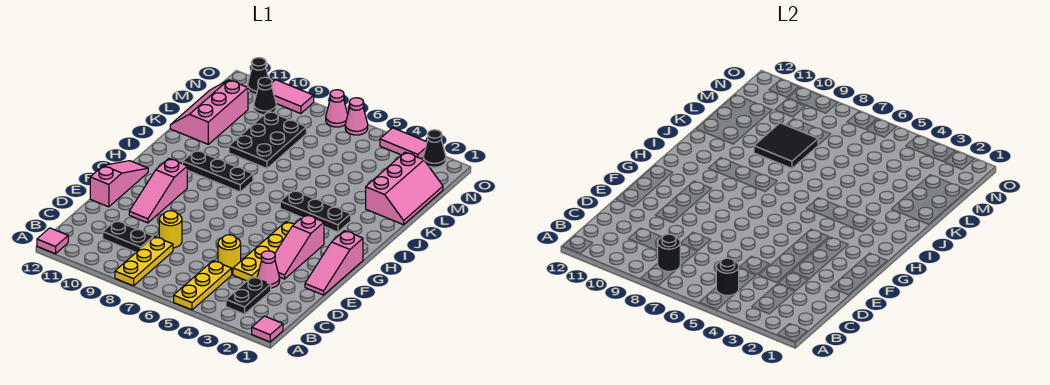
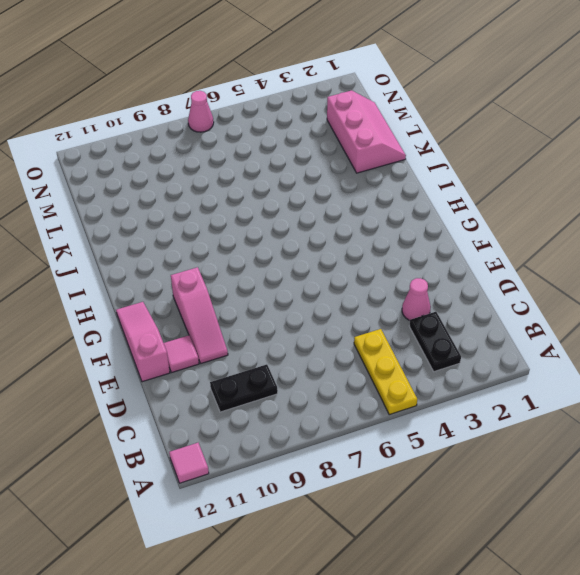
pink tile E11 level 1 -> pink tile A1 level 1
none -> yellow plate A8:C8 level 1
none -> yellow plate D4:G4 level 1
none -> yellow round brick D5 level 1

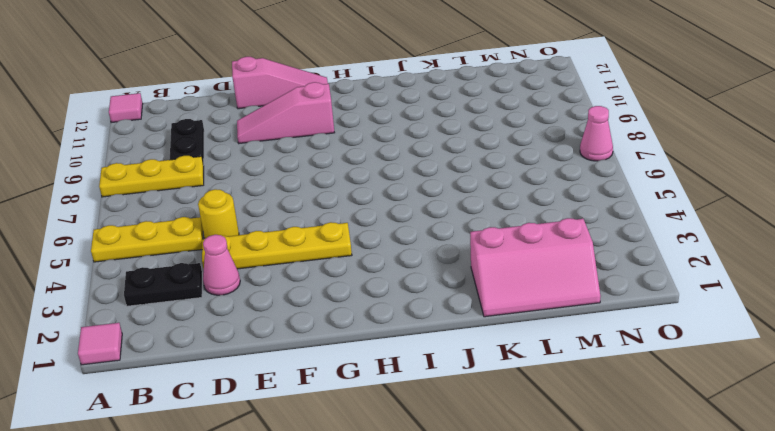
none -> yellow round brick D8 level 1
none -> pink slope E1:G1 level 1 top G
none -> pink slope E3:G3 level 1 top G

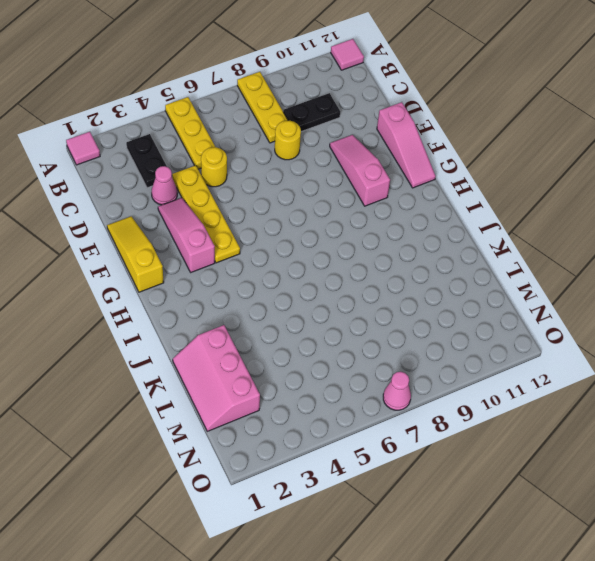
yellow slope E1:G1 level 1 top G -> pink slope E1:G1 level 1 top G
none -> black plate I3:I5 level 1
none -> black plate I8:I10 level 1
none -> black plate K8:M9 level 1

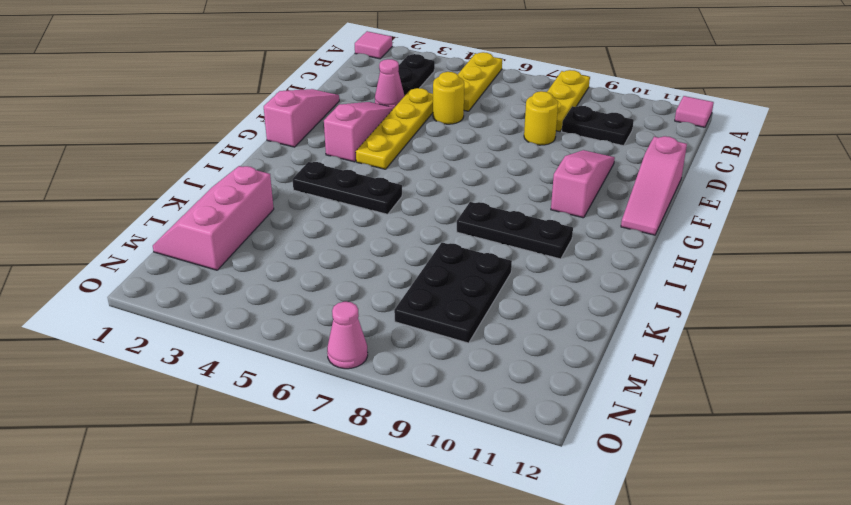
none -> pink slope K11:M12 level 1 top 11
none -> black cone N10 level 1
none -> black cone O2 level 1

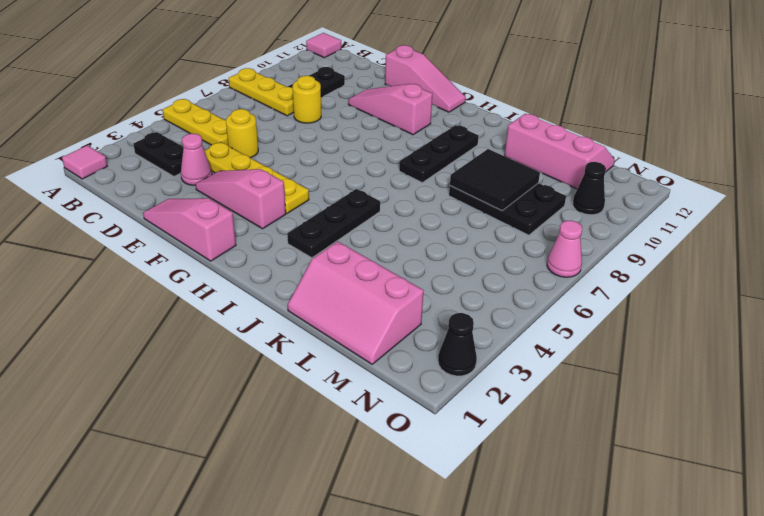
none -> pink tile O3:O4 level 1
none -> pink cone O6 level 1
none -> pink tile O9:O10 level 1

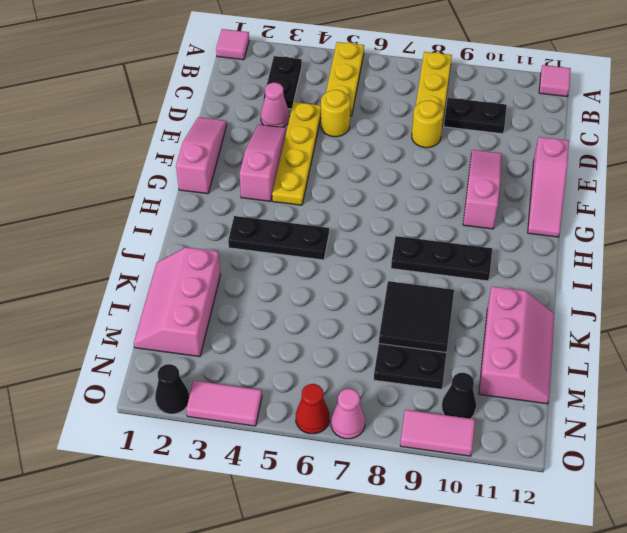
red cone O6 level 1 -> pink cone O6 level 1
none -> black cone O11 level 1
none -> black round brick B5 level 2
none -> black round brick B8 level 2

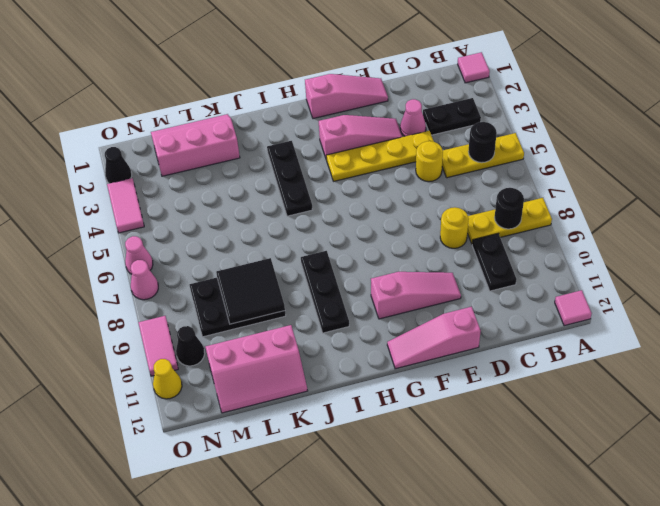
yellow cone O11 level 1 -> black cone O11 level 1

